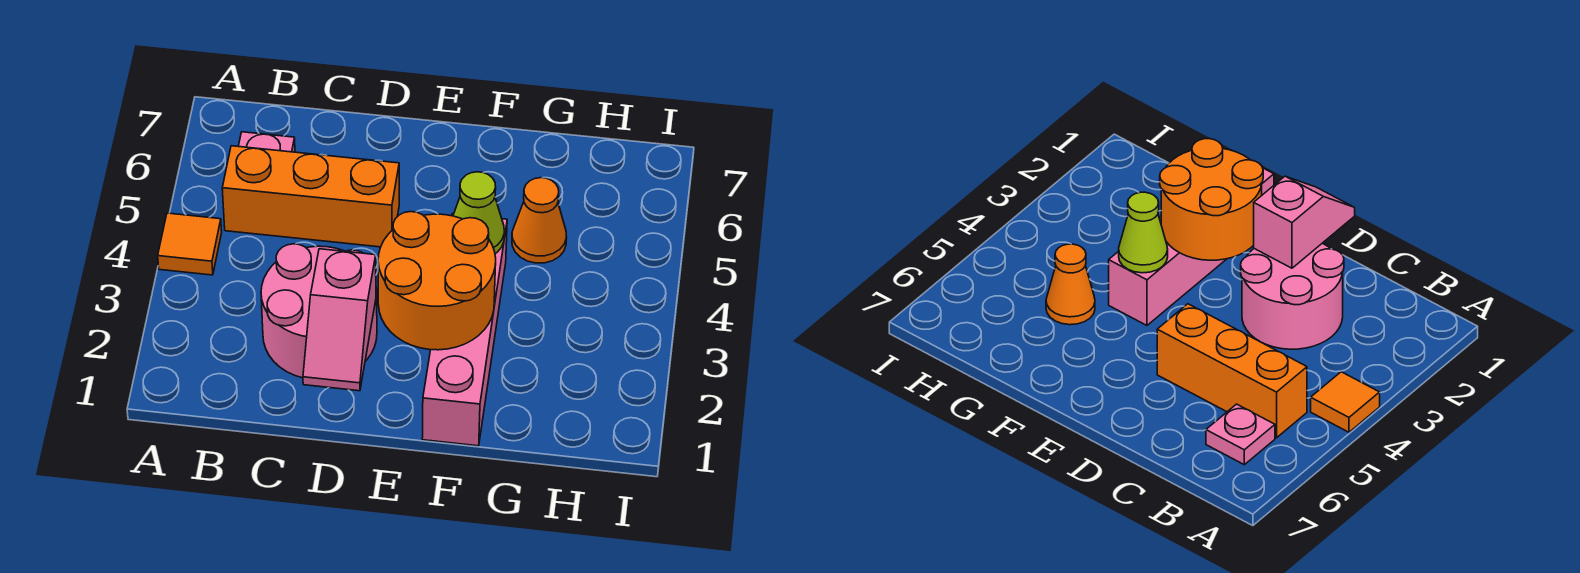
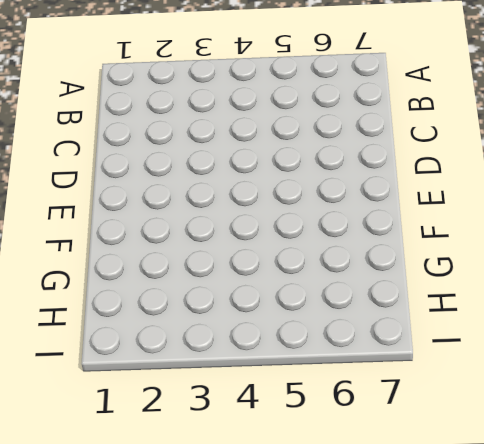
none -> orange tile A4 level 1
none -> orange brick B5:D5 level 1

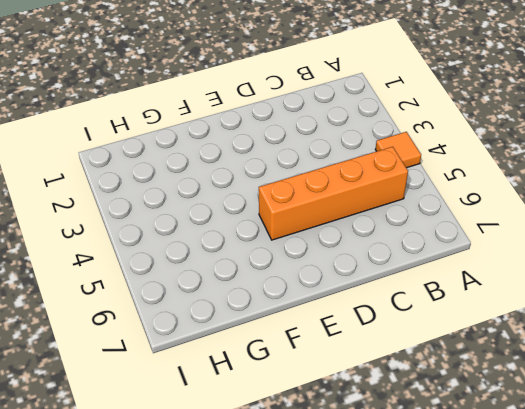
orange brick B5:E5 level 1 -> orange brick B5:D5 level 1
none -> pink plate B6 level 1
none -> pink round brick C2:D3 level 1

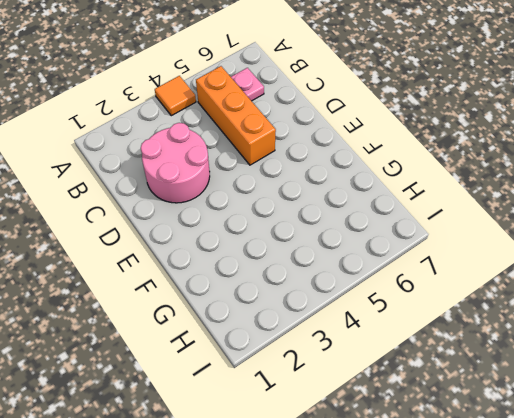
none -> pink brick F1:F4 level 1
none -> orange cone G5 level 1

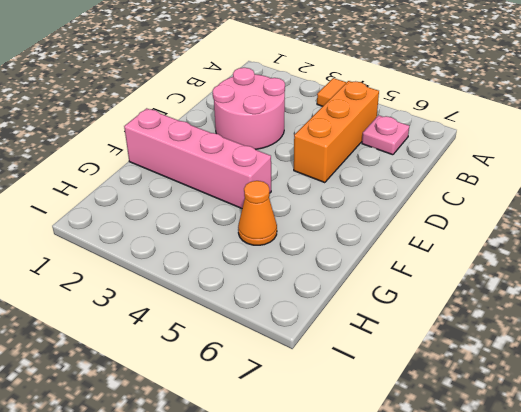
none -> pink slope D1:D2 level 2 top 2
none -> orange round brick E2:F3 level 2

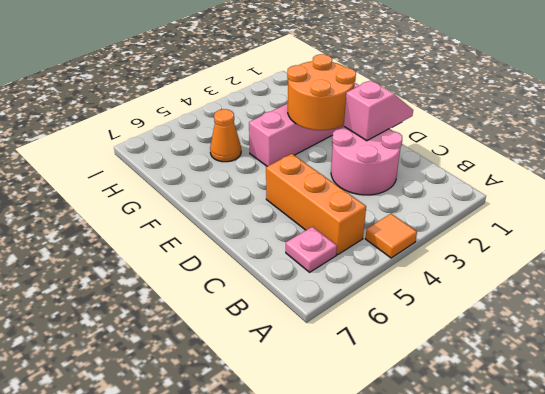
none -> lime cone F4 level 2

